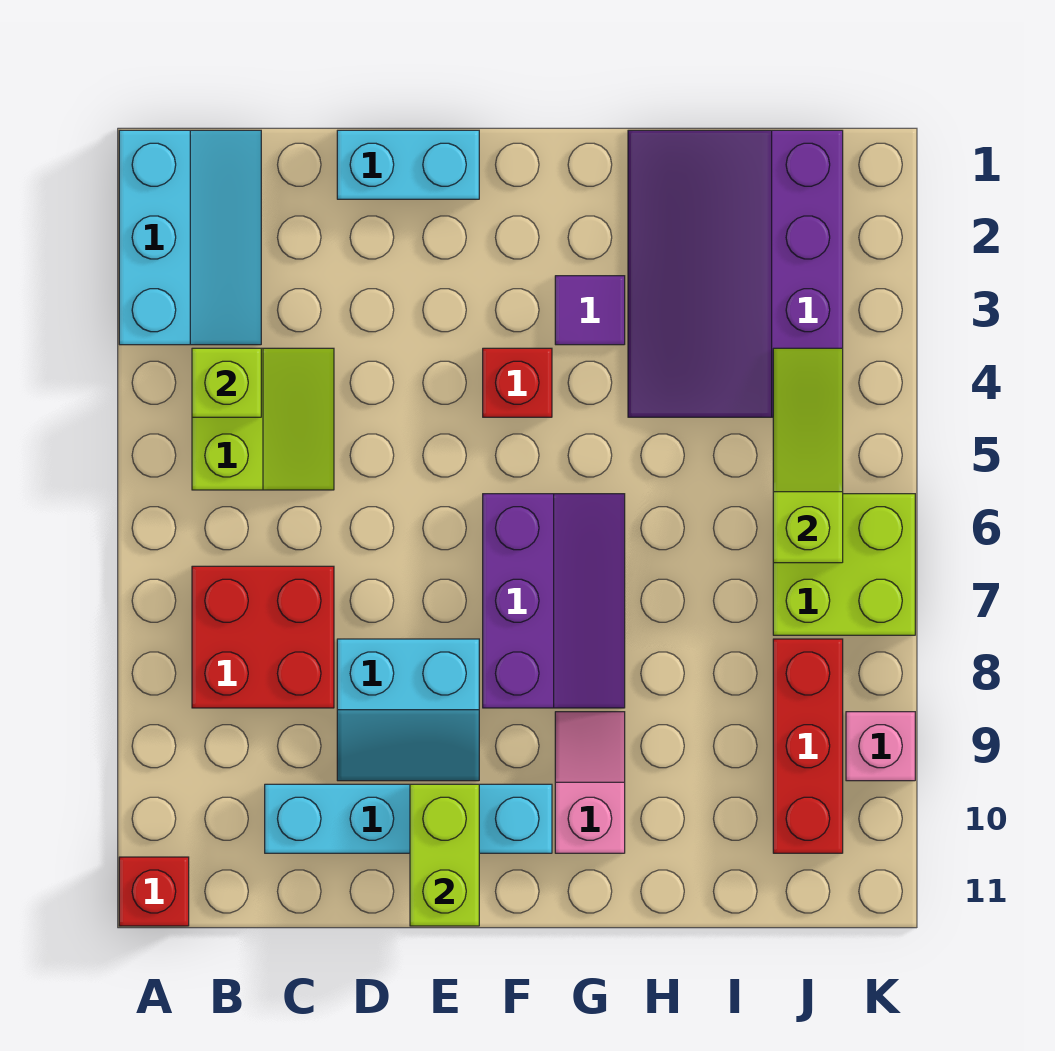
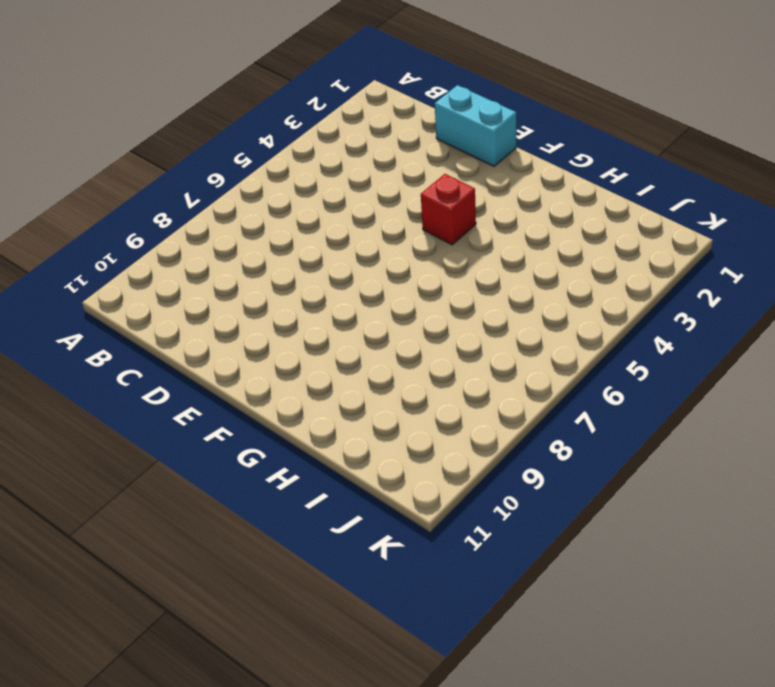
none -> cyan slope A1:B3 level 1 top A
none -> red brick A11 level 1
none -> lime slope B4:C5 level 1 top B

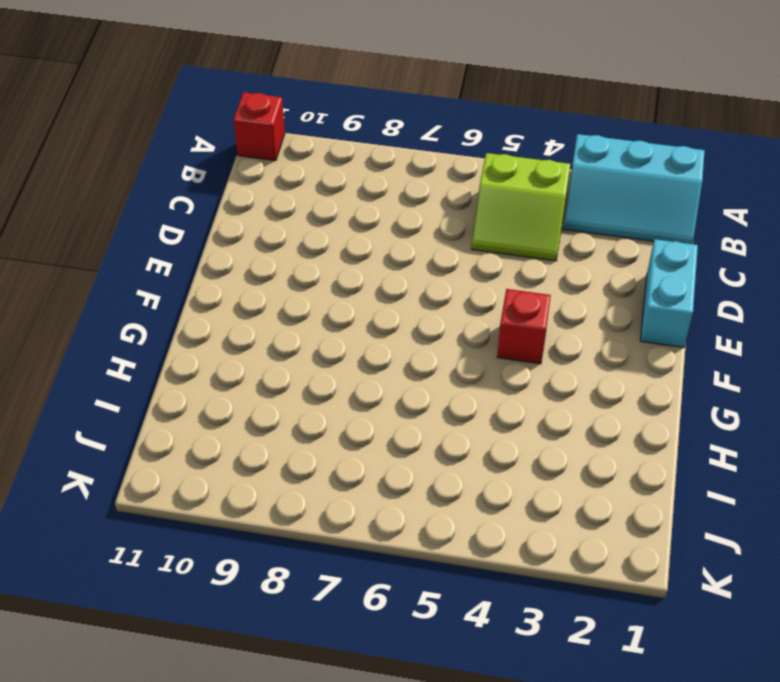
none -> red brick B7:C8 level 1
none -> cyan brick C10:F10 level 1
none -> cyan slope D8:E9 level 1 top 8

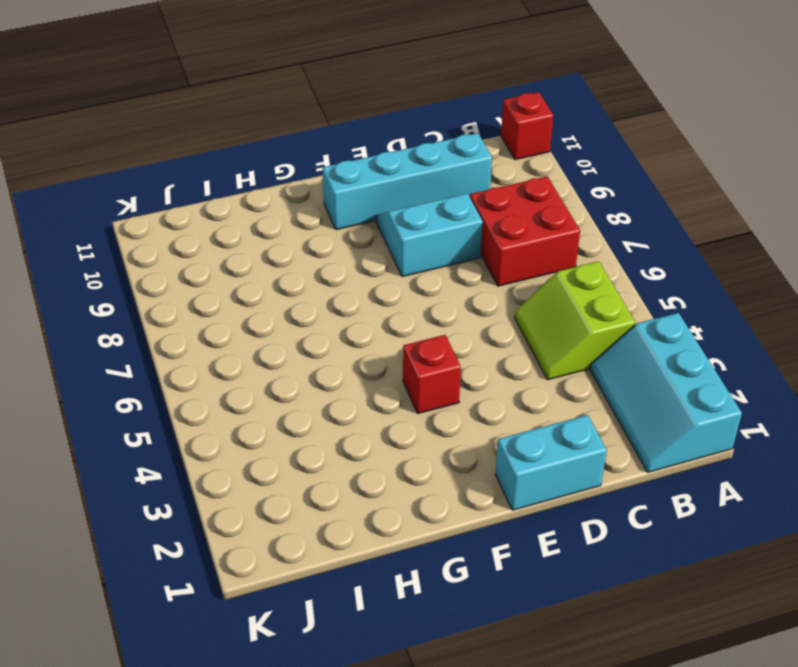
none -> purple slope F6:G8 level 1 top F
none -> purple tile G3 level 1
none -> pink slope G9:G10 level 1 top 10

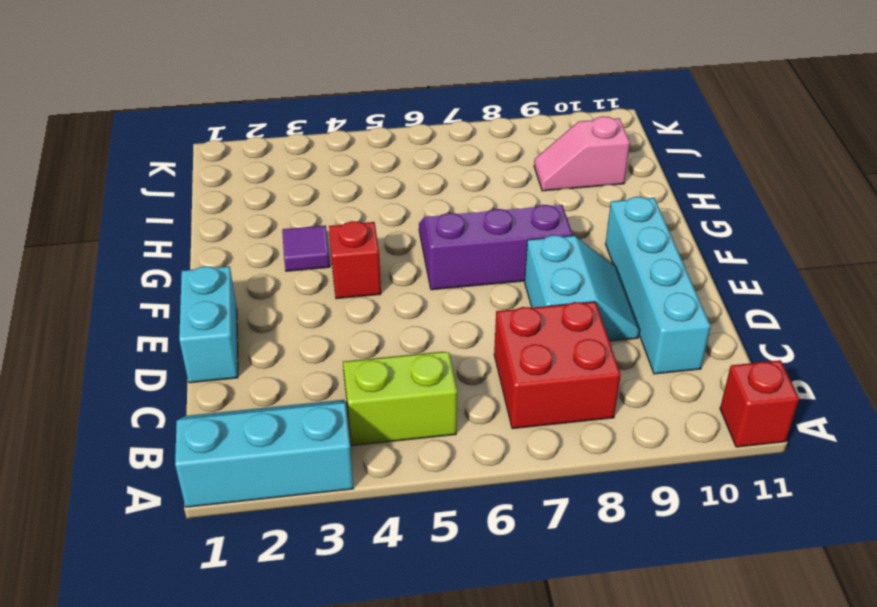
pink slope I9:I10 level 1 top 10 -> pink slope G9:G10 level 1 top 10
none -> purple slope H1:J4 level 1 top J
none -> lime brick J6:K7 level 1
none -> red brick J8:J10 level 1

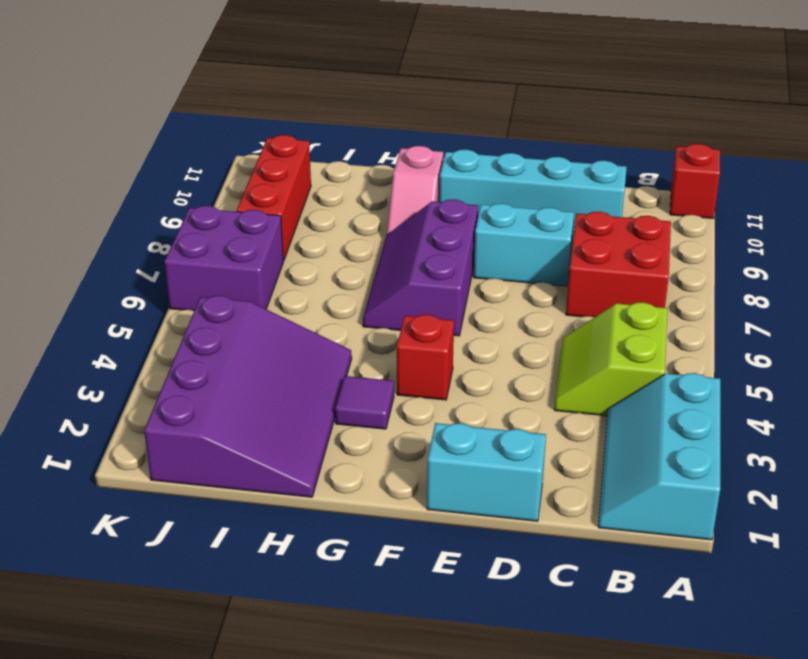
purple brick J6:K7 level 1 -> lime brick J6:K7 level 1
none -> pink brick K9 level 1
none -> lime brick B4 level 2
none -> lime brick E10:E11 level 2

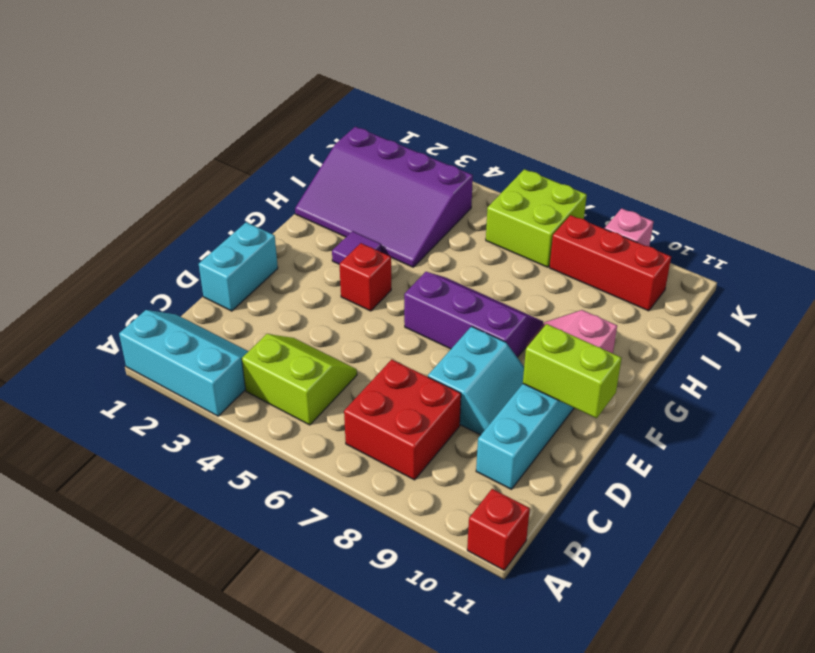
none -> lime brick B4 level 2
none -> lime slope J4:J6 level 2 top 6

